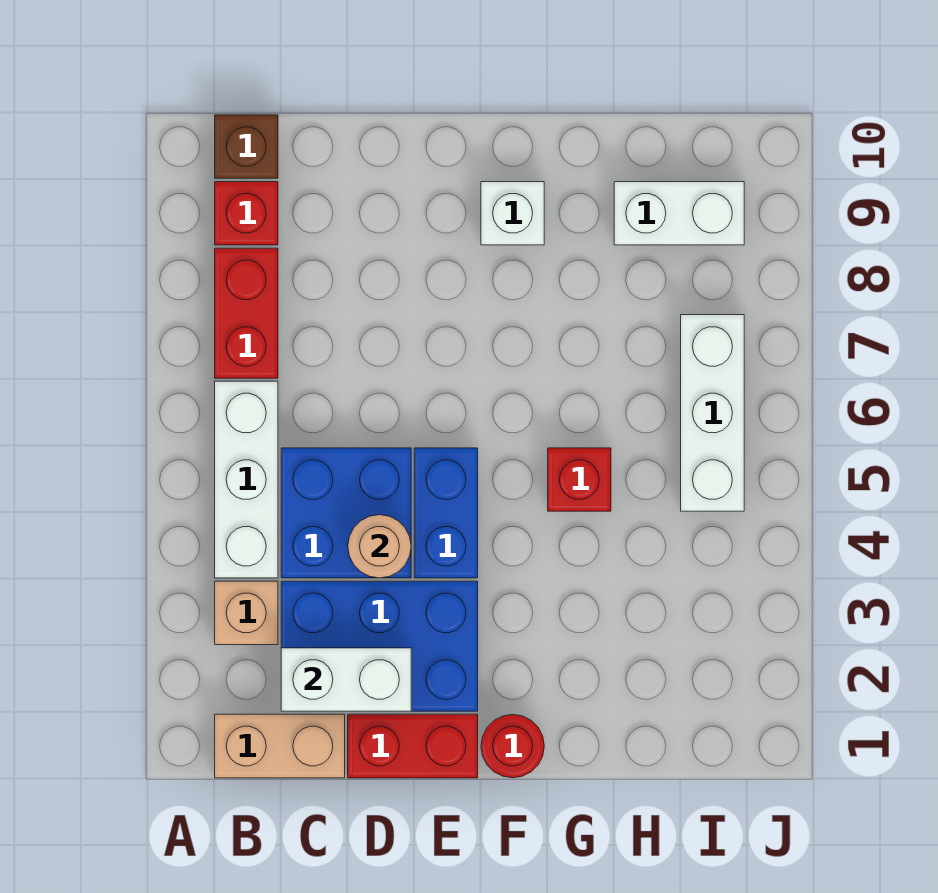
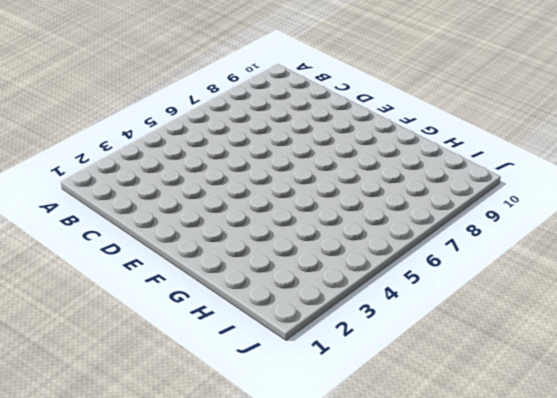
none -> tan brick B1:C1 level 1
none -> tan brick B3 level 1
none -> white brick B4:B6 level 1

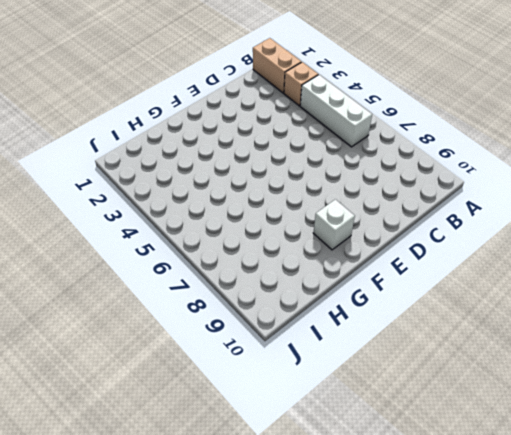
tan brick B1:B2 level 1 -> tan brick B1:C1 level 1
none -> red brick B7:B8 level 1
none -> red brick B9 level 1
none -> brown brick B10 level 1

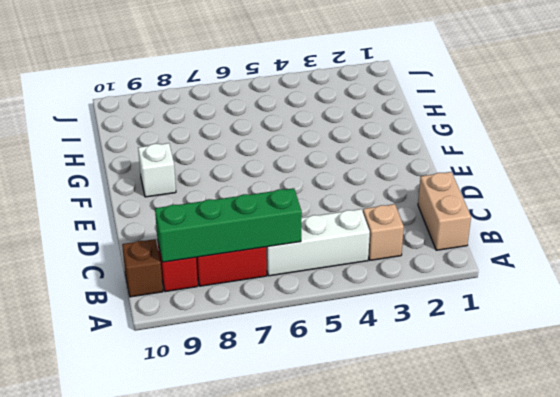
green brick B6:B9 level 2 -> none
none -> blue brick C2:E3 level 1
none -> blue brick C4:D5 level 1
none -> red brick D1:E1 level 1

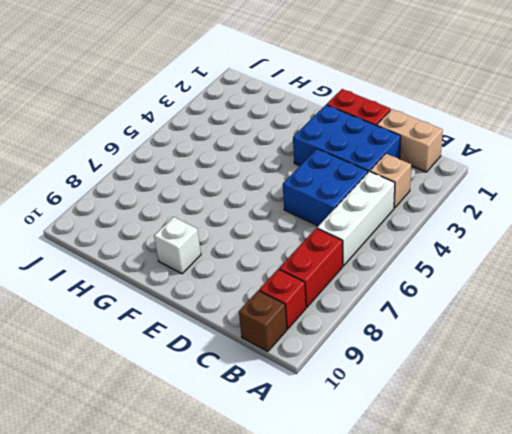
none -> blue brick E4:E5 level 1
none -> red round brick F1 level 1
none -> red brick G5 level 1

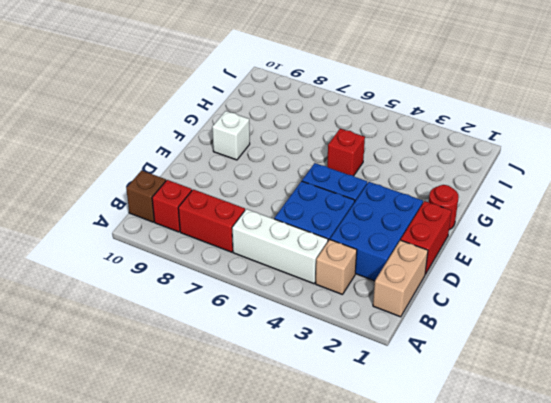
none -> white brick H9:I9 level 1
none -> white brick I5:I7 level 1
none -> white brick C2:D2 level 2

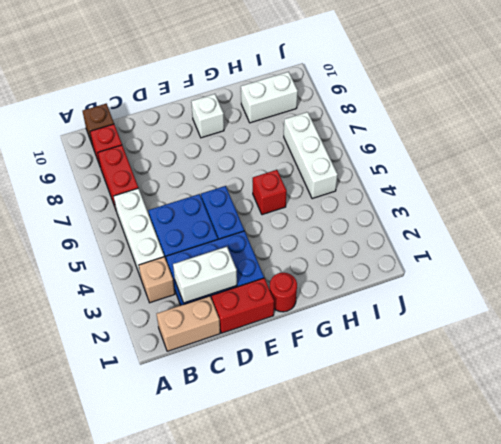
none -> tan round brick D4 level 2

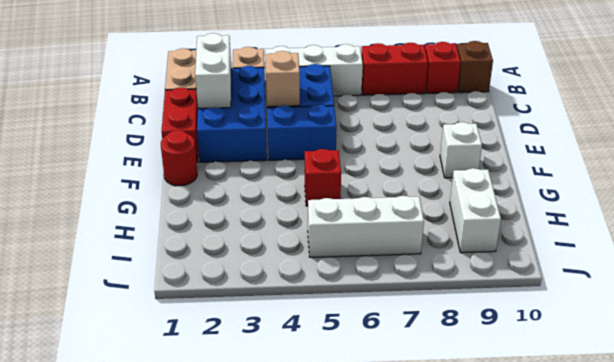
tan brick D4 level 2 -> tan round brick D4 level 2

